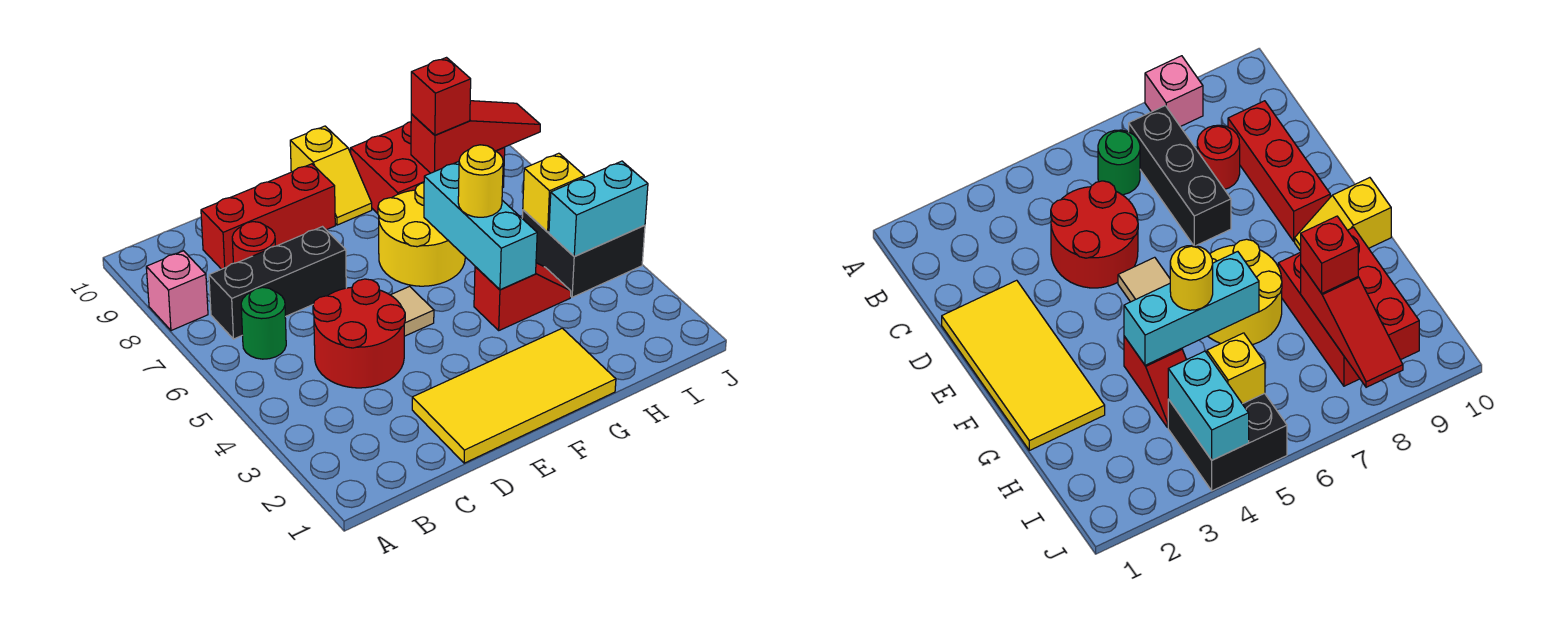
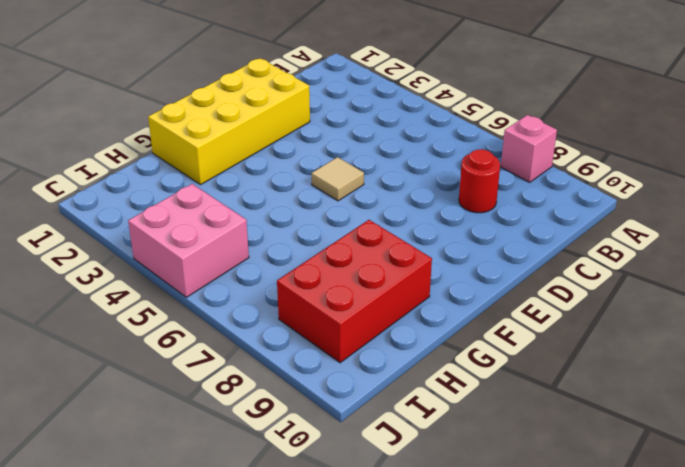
yellow brick D1:G2 level 1 -> yellow tile D1:G2 level 1
pink brick I4:J5 level 1 -> black brick I4:J5 level 1
none -> green round brick B6 level 1
none -> black brick B7:D7 level 1
none -> red round brick C4:D5 level 1

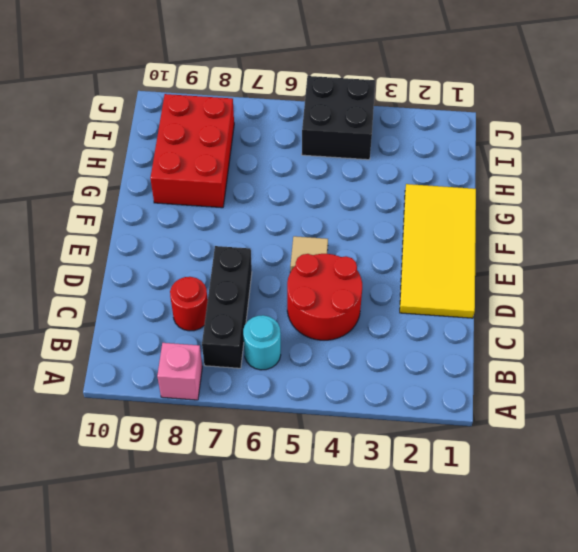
cyan round brick B6 level 1 -> green round brick B6 level 1
none -> red brick C9:E9 level 1
none -> yellow round brick F6:G7 level 1
none -> yellow slope F9:F10 level 1 top 10

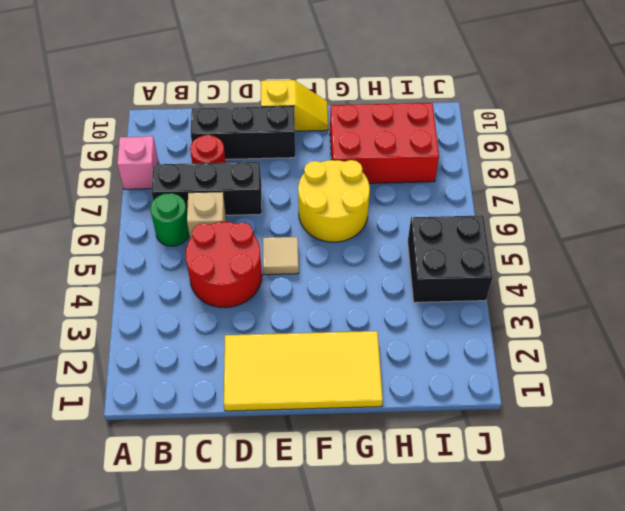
tan brick C6 level 1 -> none
black brick C9:E9 level 1 -> red brick C9:E9 level 1
yellow slope E10:F10 level 1 top E -> yellow slope F9:F10 level 1 top 10
none -> red slope G4:H4 level 1 top G
none -> cyan brick G4:G6 level 2
none -> red slope H8:J8 level 2 top H

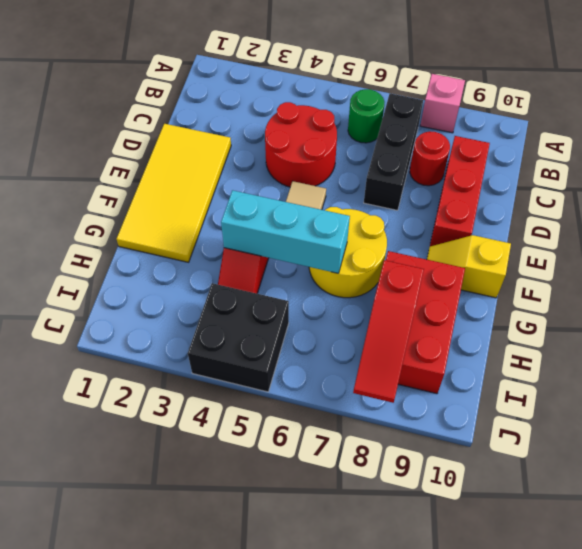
none -> cyan brick I4:J4 level 2
none -> yellow brick I5 level 2
none -> yellow round brick G5 level 3

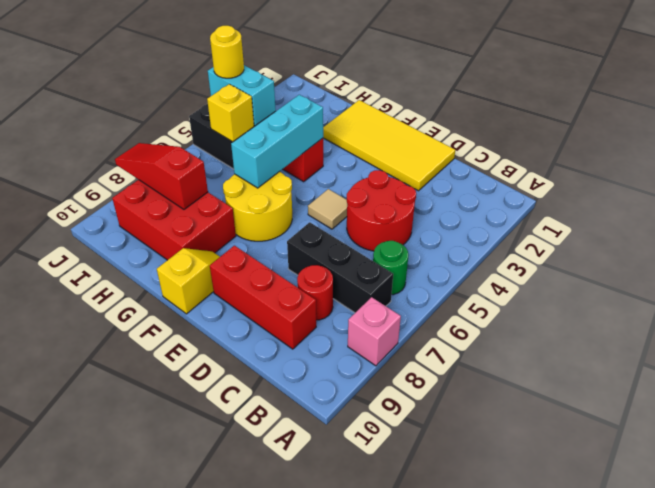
yellow round brick J4 level 3 -> yellow round brick G5 level 3
none -> red brick H8 level 3

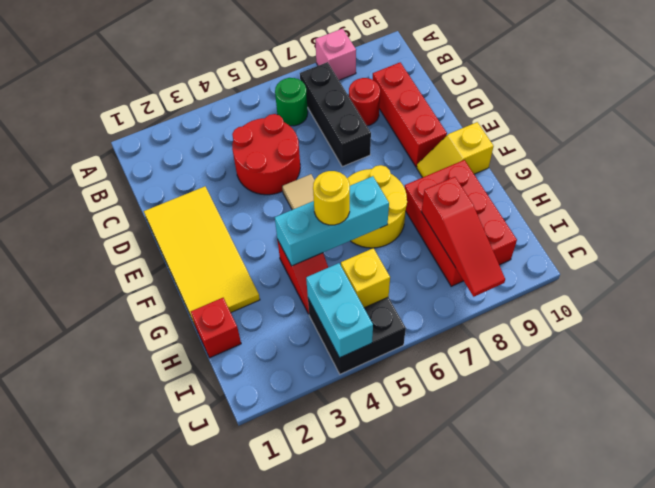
red brick H1 level 1 -> red brick H8 level 3

